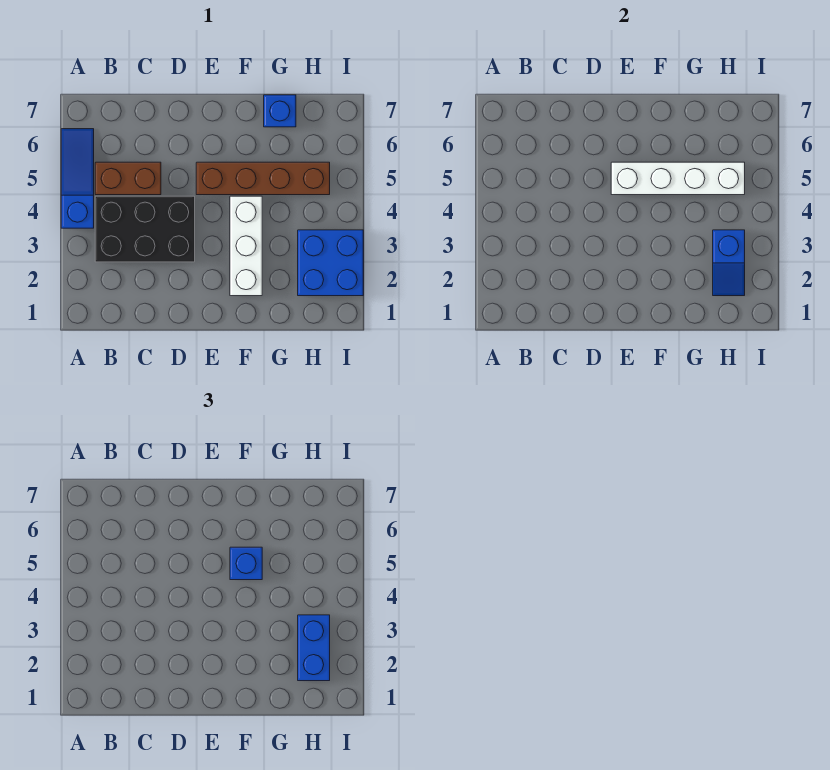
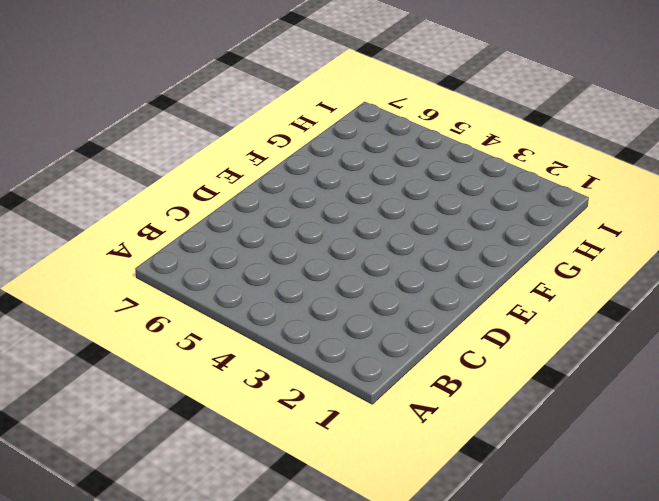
none -> blue slope A4:A6 level 1 top 4
none -> black brick B3:D4 level 1

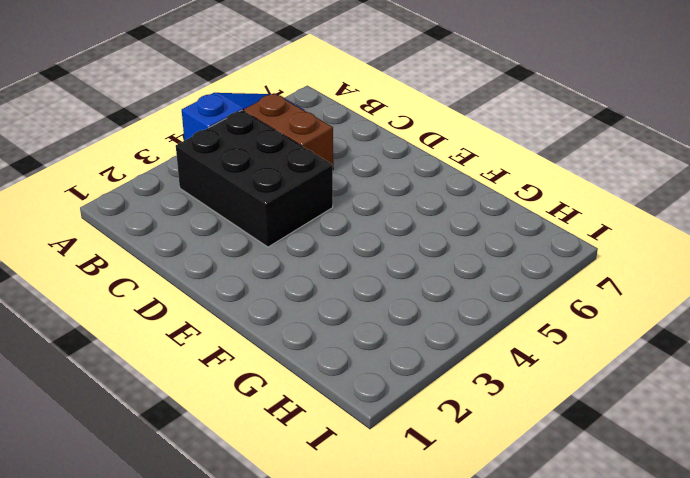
none -> brown brick E5:H5 level 1
none -> white brick F2:F4 level 1

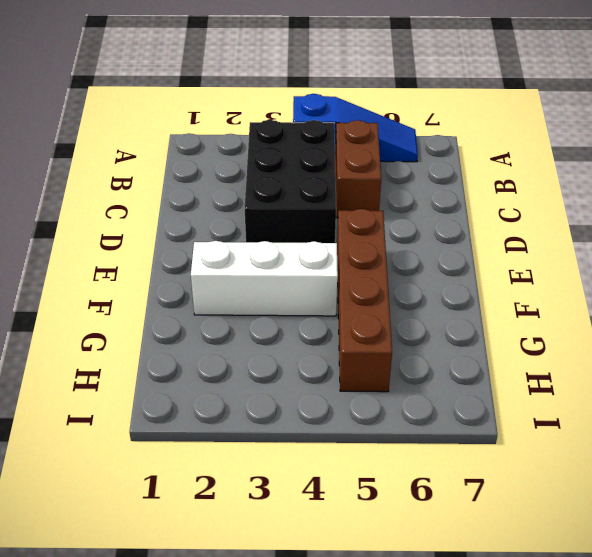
none -> blue brick G7 level 1
none -> blue brick H2:I3 level 1

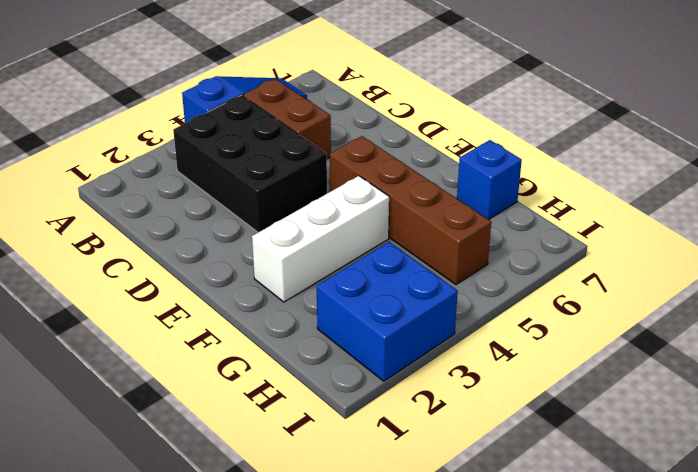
none -> white brick E5:H5 level 2
none -> blue slope H2:H3 level 2 top 3

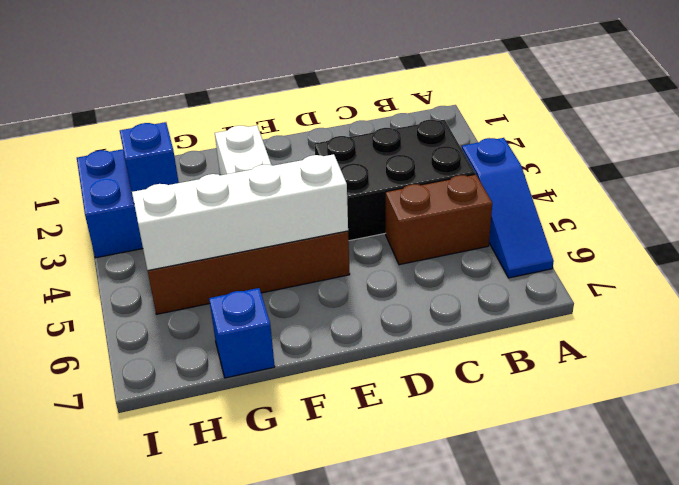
none -> blue brick F5 level 3
none -> blue brick H2:H3 level 3

